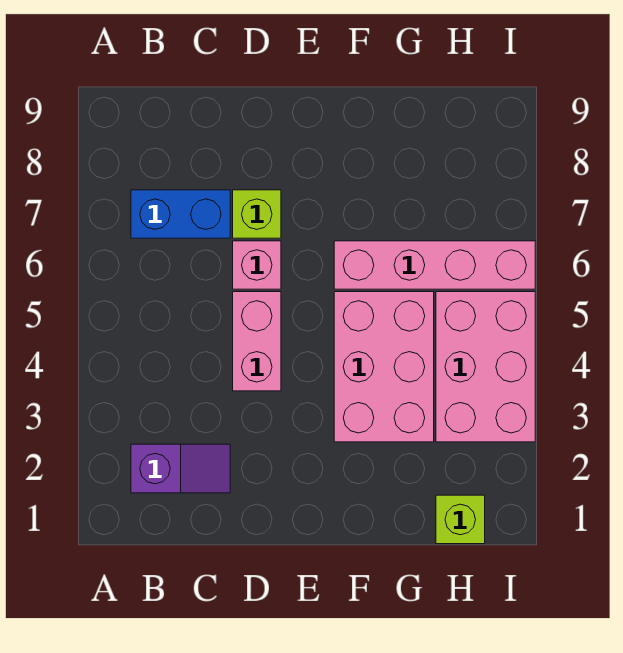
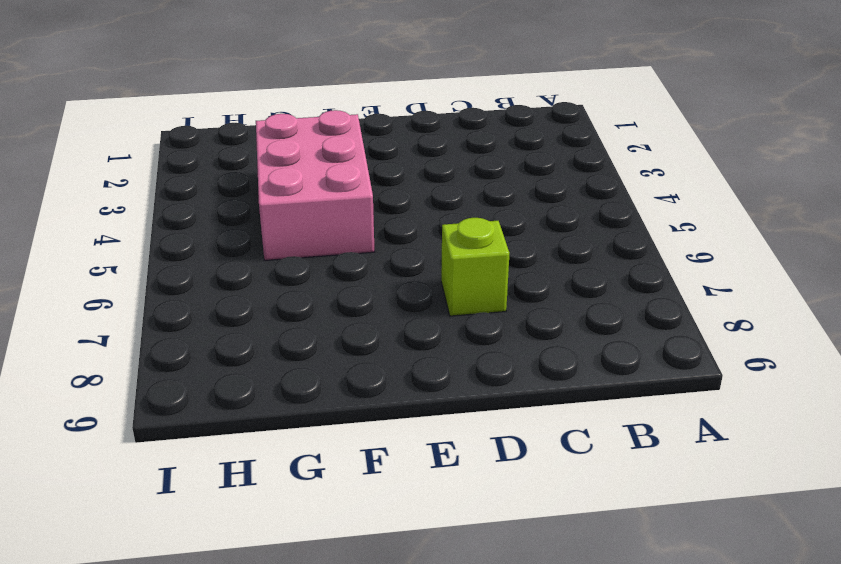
none -> purple slope B2:C2 level 1 top B
none -> blue brick B7:C7 level 1

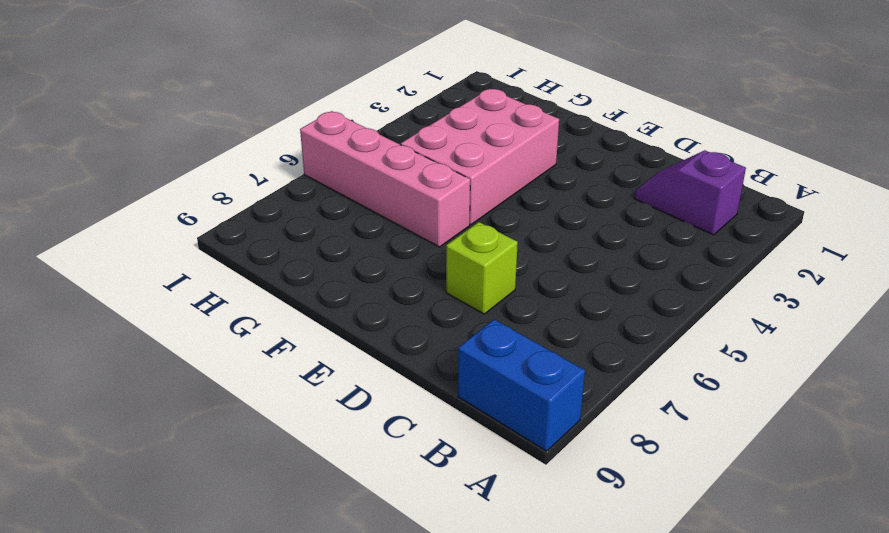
blue brick A9:B9 level 1 -> blue brick B7:C7 level 1
none -> pink brick D4:D5 level 1
none -> pink brick D6 level 1

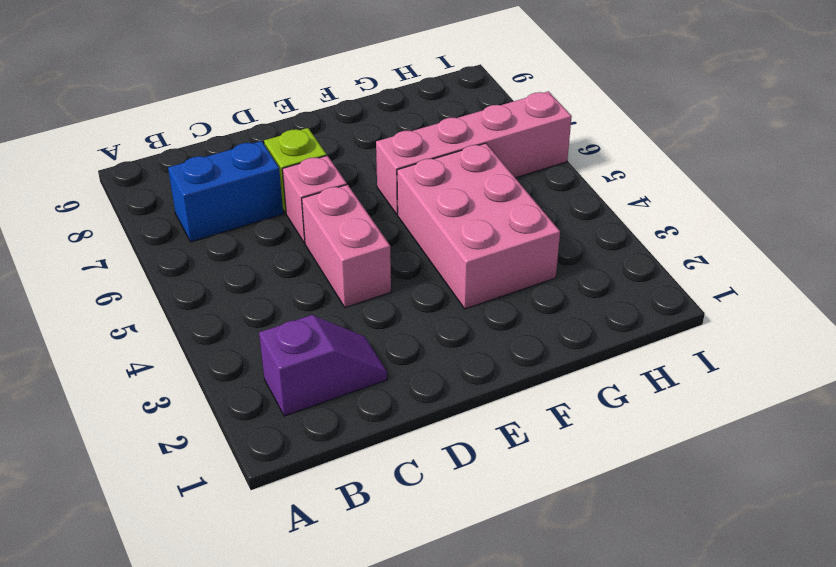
none -> lime brick H1 level 1
none -> pink brick H3:I5 level 1

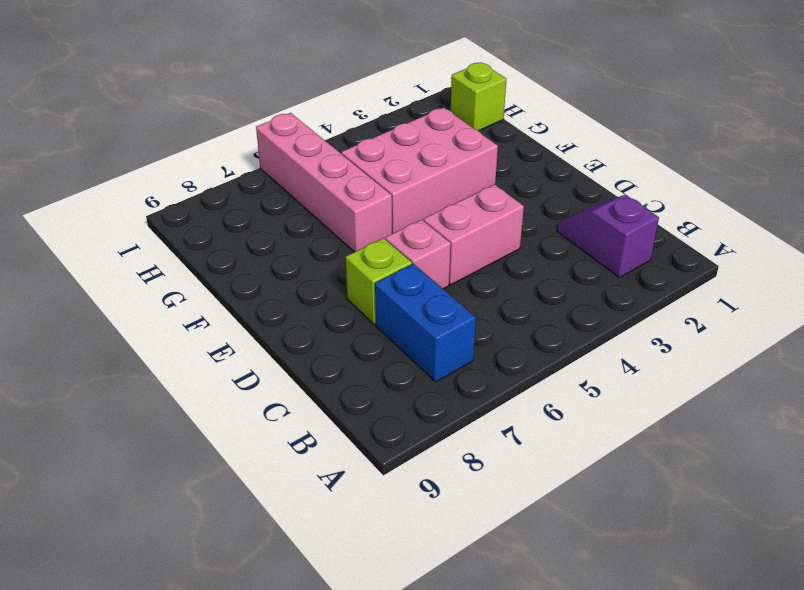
none -> pink brick H3:I5 level 1

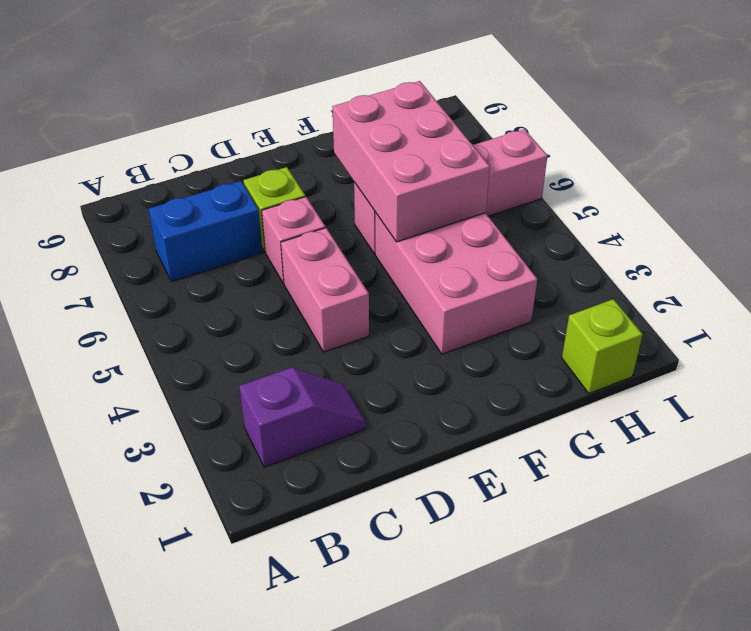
pink brick F5:G7 level 2 -> pink brick H3:I5 level 1

